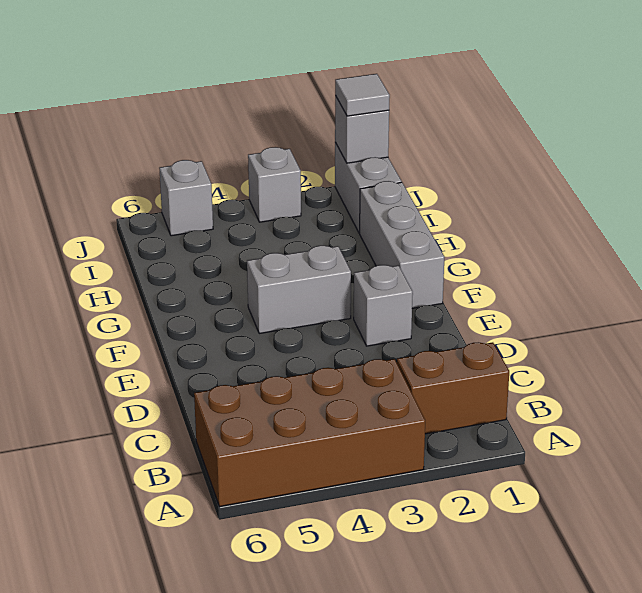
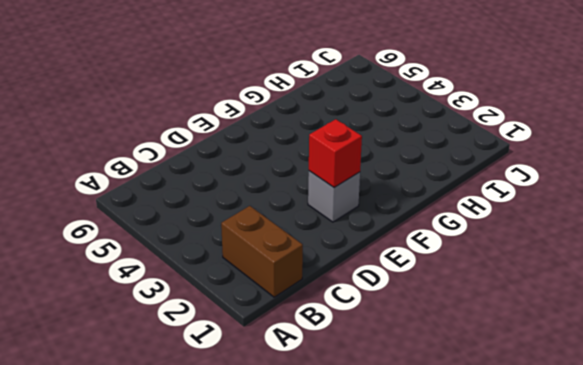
red brick E2 level 2 -> none
none -> brown brick A3:B6 level 1
none -> grey brick F1:H1 level 1

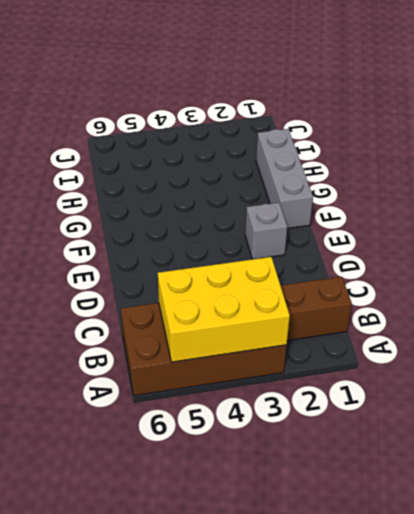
yellow brick A3:B5 level 2 -> none
none -> grey brick F3:F4 level 1
none -> grey brick I1:J1 level 1

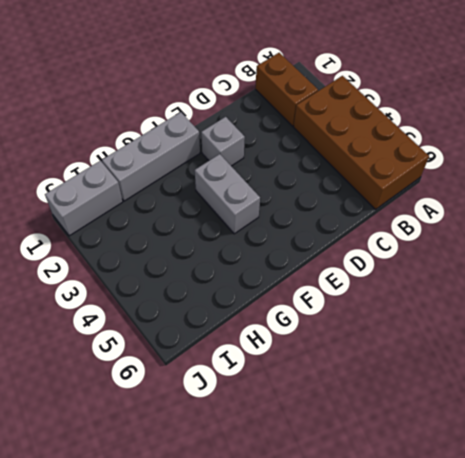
none -> grey brick J3 level 1
none -> grey brick J5 level 1

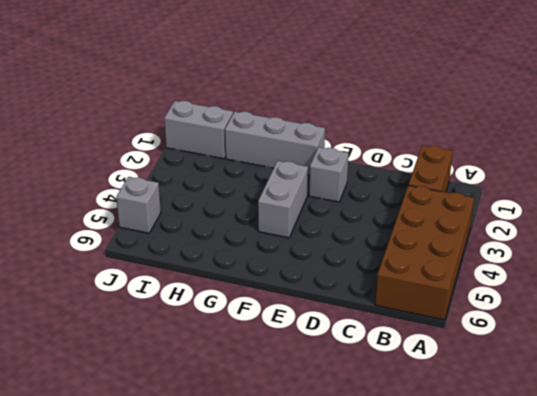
none -> grey brick J3 level 1
none -> grey brick J1 level 2

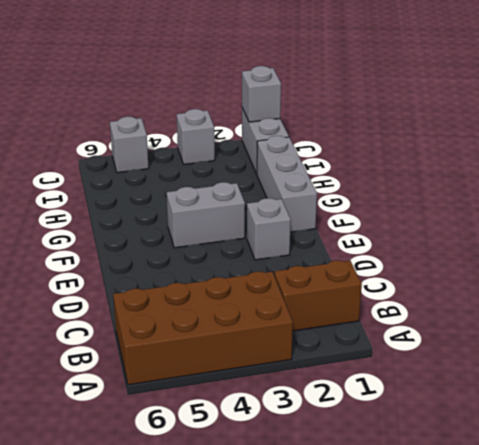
none -> grey tile J1 level 3

